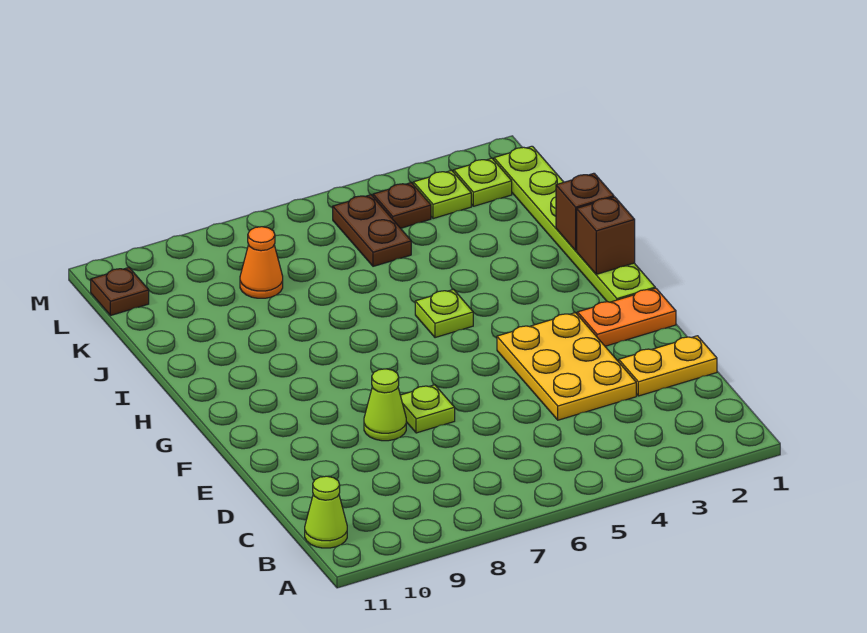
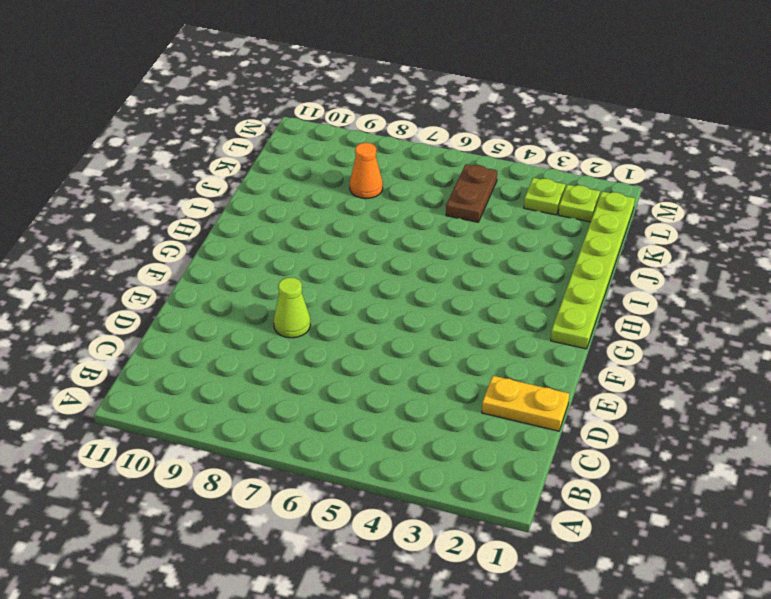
none -> lime cone B11 level 1
none -> yellow plate D3:F4 level 1
none -> lime plate E7 level 1

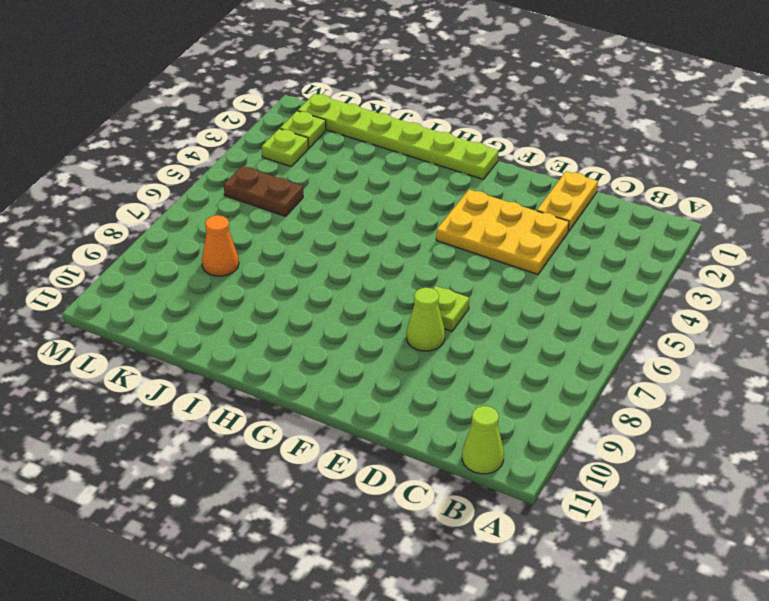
none -> orange plate F1:F2 level 1
none -> lime plate H5 level 1
none -> brown plate L4 level 1

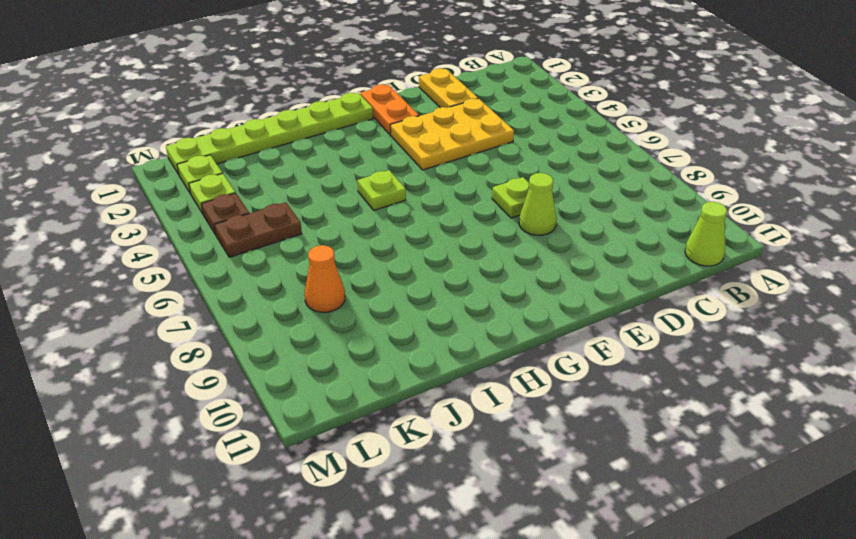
none -> brown plate L11 level 1
none -> brown brick H1 level 2
none -> brown brick I1 level 2

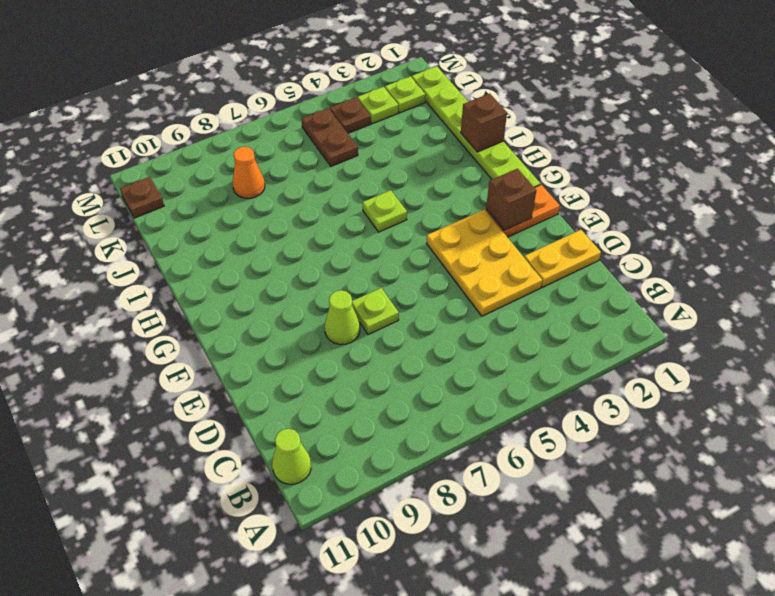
brown brick F2 level 2 -> brown brick H1 level 2

